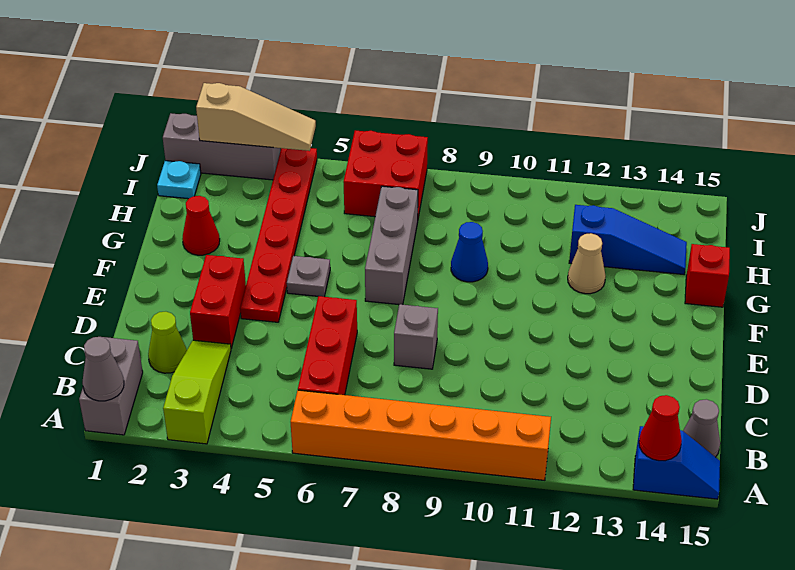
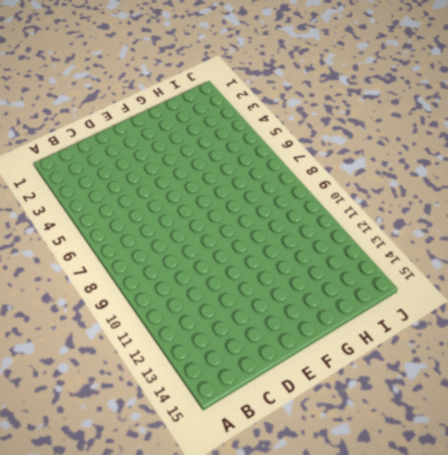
none -> grey brick A1:B1 level 1
none -> lime slope A3:C3 level 1 top A
none -> orange brick A6:A11 level 1

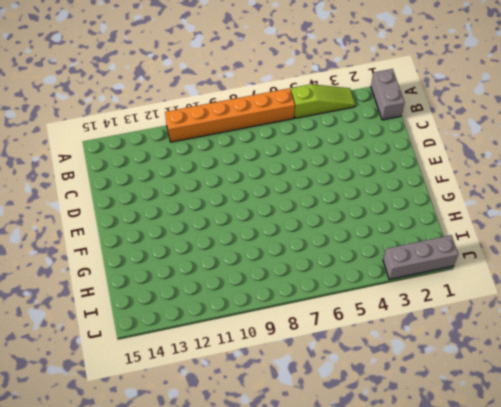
lime slope A3:A5 level 1 top 5 -> lime slope A3:C3 level 1 top A
none -> blue slope A14:A15 level 1 top 14
none -> red brick B6:D6 level 1
none -> grey cone B15 level 1

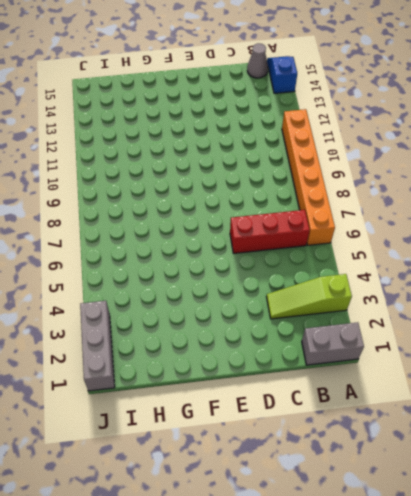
none -> lime cone C2 level 1
none -> red brick D3:E3 level 1
none -> grey brick D8 level 1

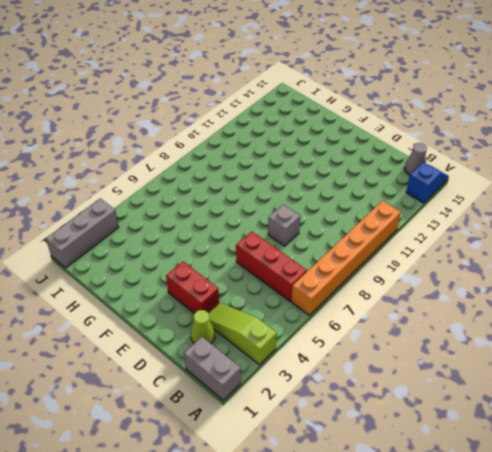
none -> red plate E4:J4 level 1
none -> grey plate F5 level 1
none -> grey brick F7:H7 level 1

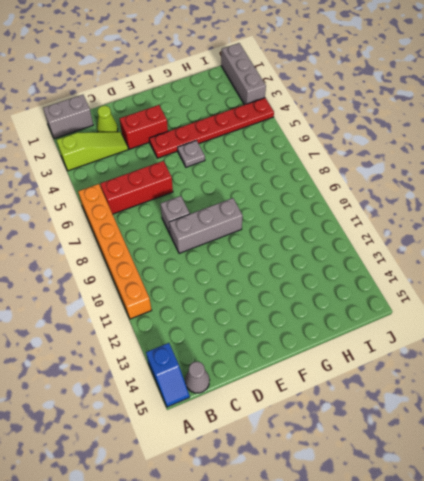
grey brick D9:F9 level 1 -> grey brick F7:H7 level 1
none -> red cone G2 level 1
none -> blue cone G9 level 1
none -> tan cone G12 level 1

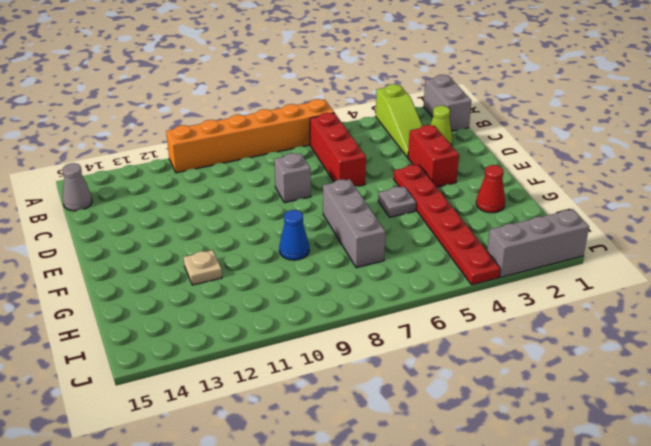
tan plate G12 level 1 -> tan cone G12 level 1
none -> blue slope A14:A15 level 1 top 14
none -> red brick G15 level 1
none -> blue slope H12:H14 level 1 top 12

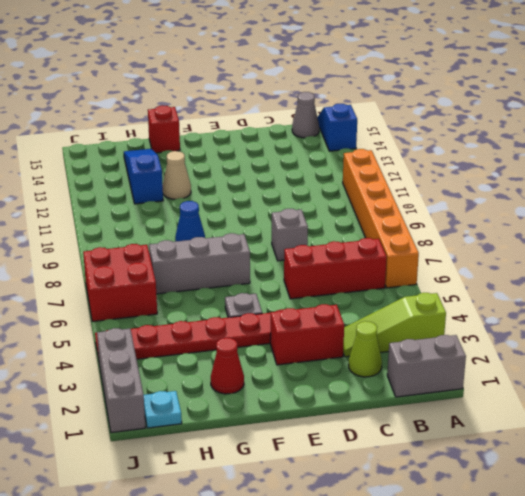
none -> grey cone A1 level 2
none -> red cone A14 level 2
none -> tan slope J2:J4 level 2 top 2

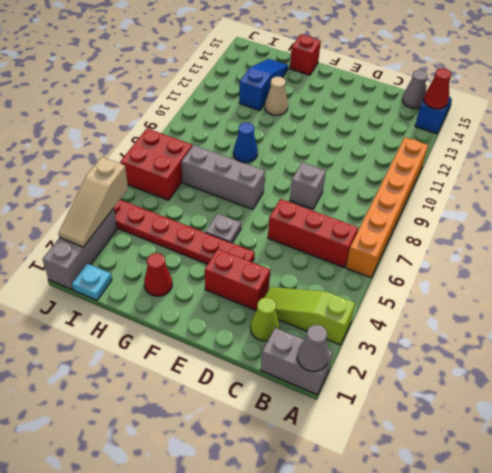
tan slope J2:J4 level 2 top 4 -> tan slope J2:J4 level 2 top 2

